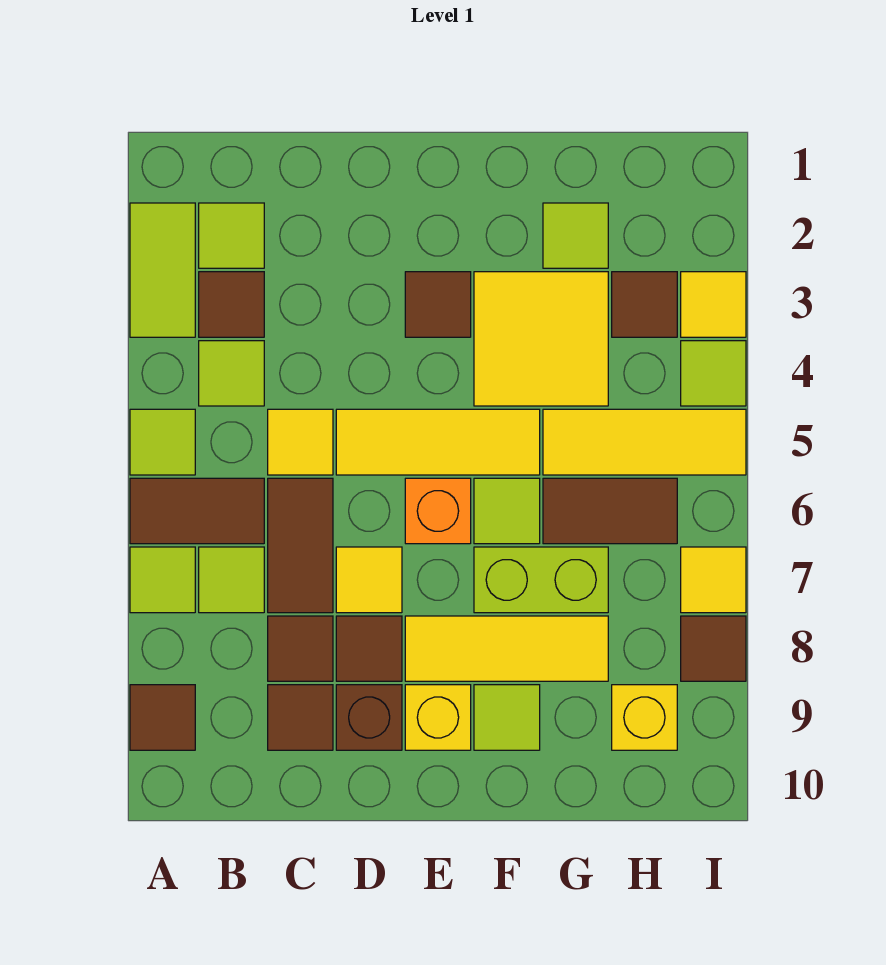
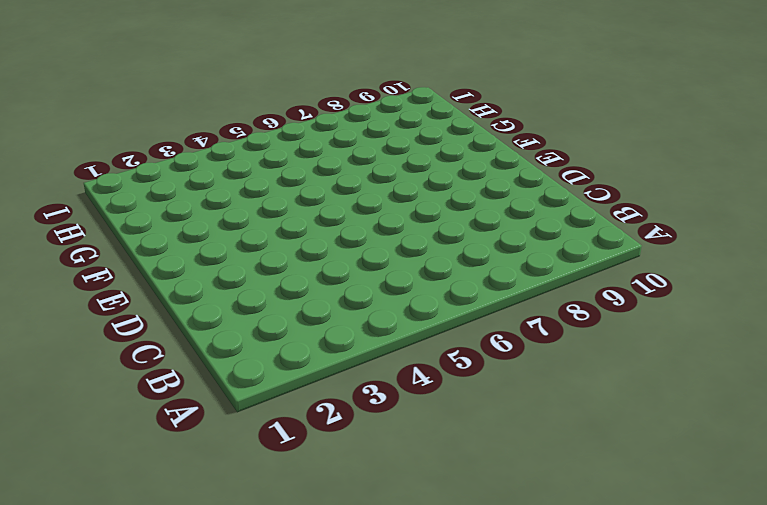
none -> lime tile A2:A3 level 1
none -> lime tile A5 level 1
none -> brown tile A6:B6 level 1
none -> lime tile A7 level 1

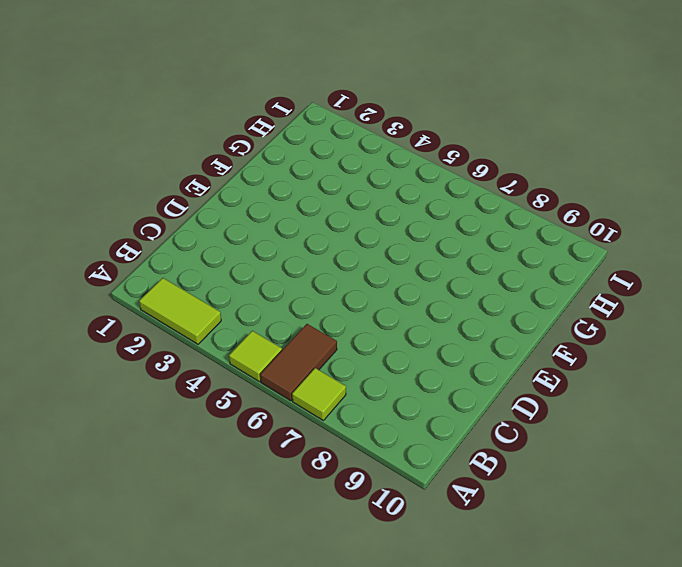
none -> brown tile A9 level 1
none -> lime tile B2 level 1
none -> brown tile B3 level 1
none -> lime tile B4 level 1

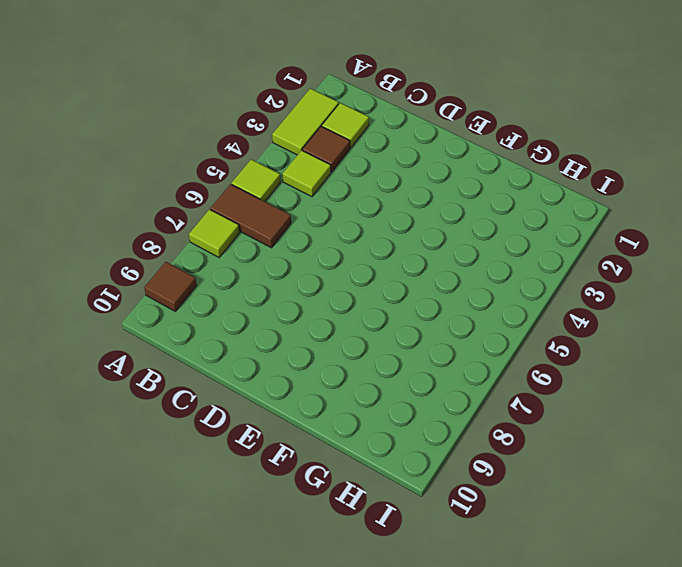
none -> lime tile B7 level 1
none -> yellow tile C5 level 1
none -> brown tile C6:C7 level 1
none -> brown tile C8 level 1

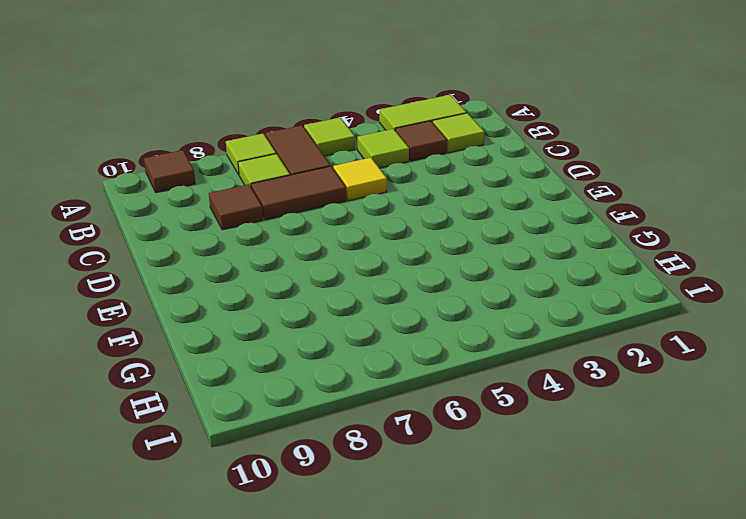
none -> brown tile C9 level 1
none -> yellow tile D5:F5 level 1
none -> yellow tile D7 level 1
none -> brown tile D8 level 1

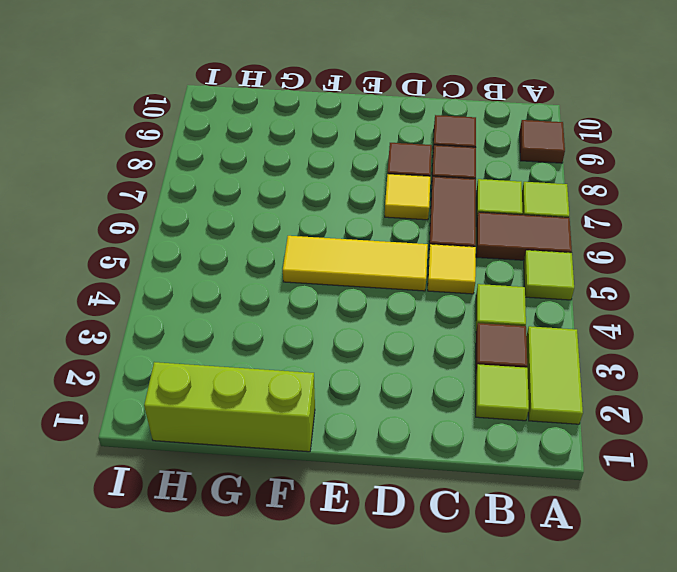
lime brick F1:H1 level 1 -> none
none -> brown brick D9 level 1
none -> brown tile E3 level 1
none -> orange brick E6 level 1
none -> yellow tile E8:G8 level 1

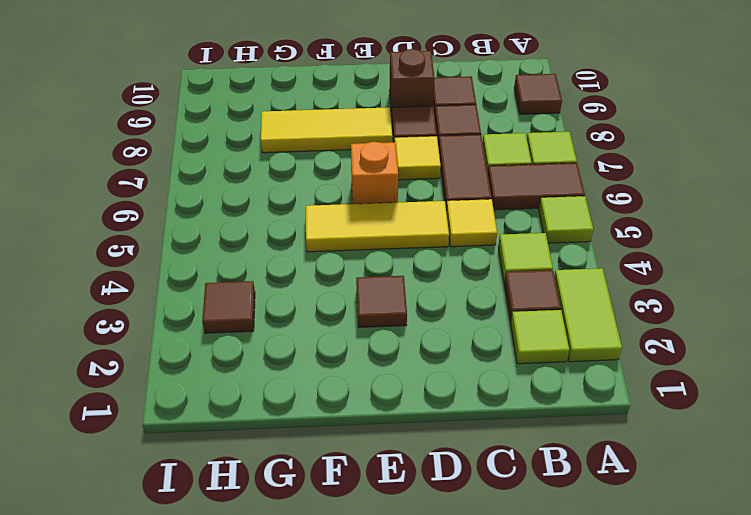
none -> yellow brick E9 level 1
none -> yellow tile F3:G4 level 1
none -> lime tile F6 level 1
none -> lime brick F7:G7 level 1

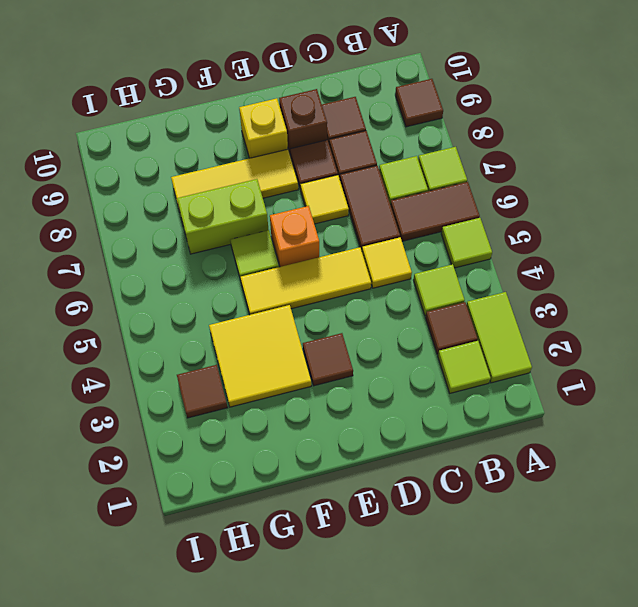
none -> lime tile F9 level 1
none -> lime tile G2 level 1
none -> yellow tile G5:I5 level 1
none -> brown tile G6:H6 level 1

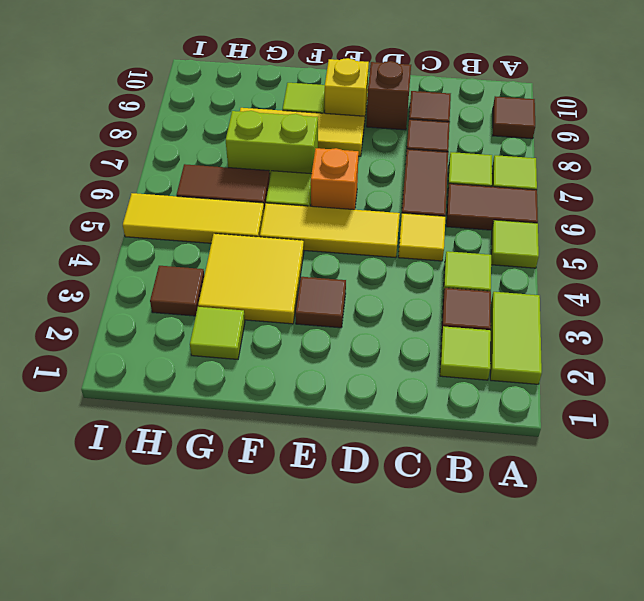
none -> yellow tile D7 level 1
none -> brown tile D8 level 1
none -> yellow brick H9 level 1
none -> yellow tile I3 level 1

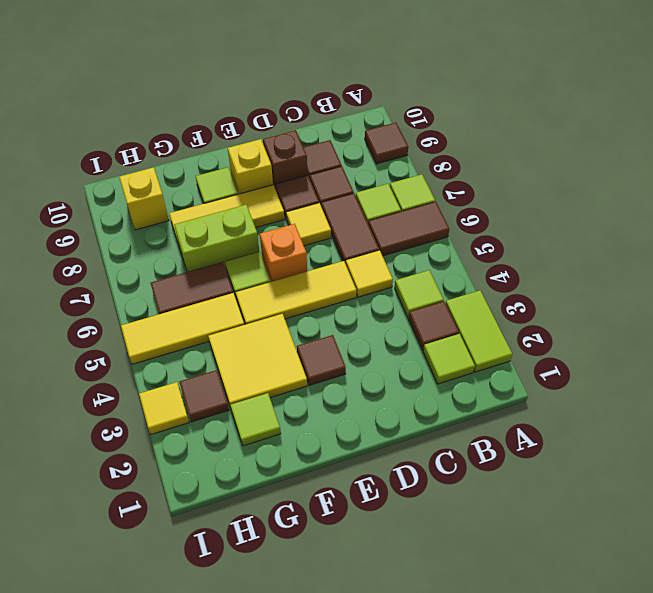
none -> lime tile A5 level 1
none -> lime tile I4 level 1
none -> yellow tile I7 level 1
none -> brown tile I8 level 1

